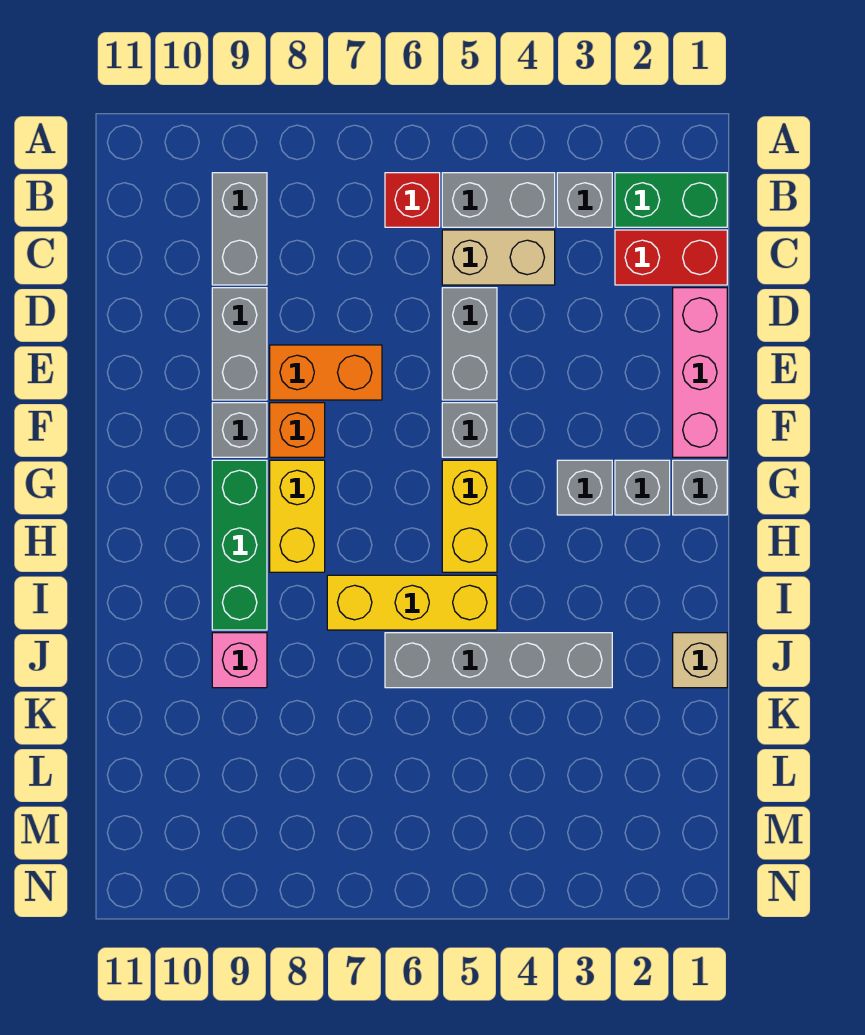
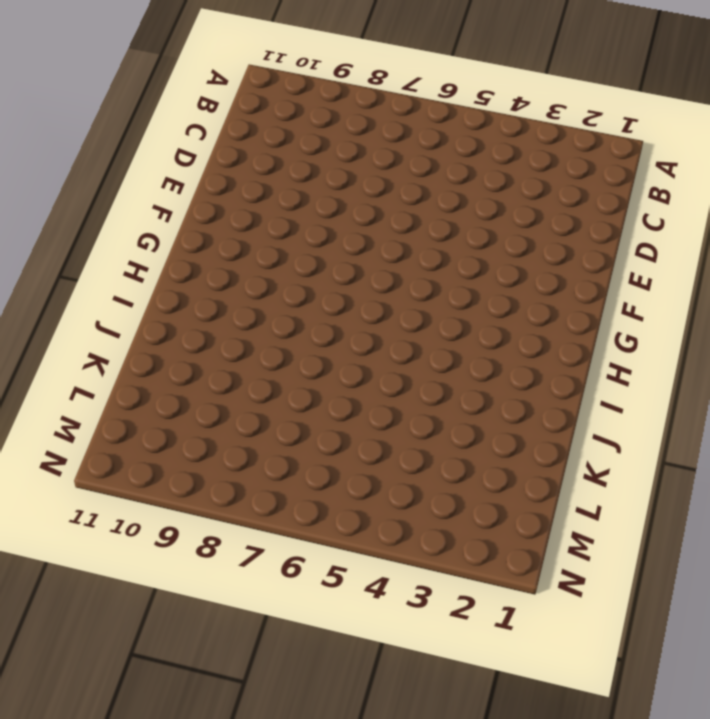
none -> green brick B1:B2 level 1
none -> grey brick B3 level 1
none -> grey brick B4:B5 level 1

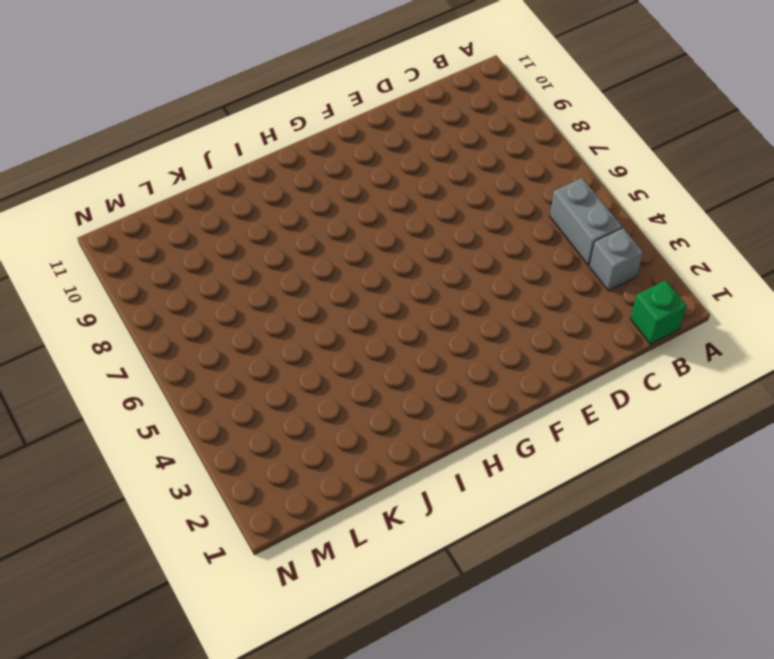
green brick B1 level 1 -> green brick B1:B2 level 1
none -> red brick B6 level 1
none -> grey brick B9:C9 level 1
none -> red brick C1:C2 level 1

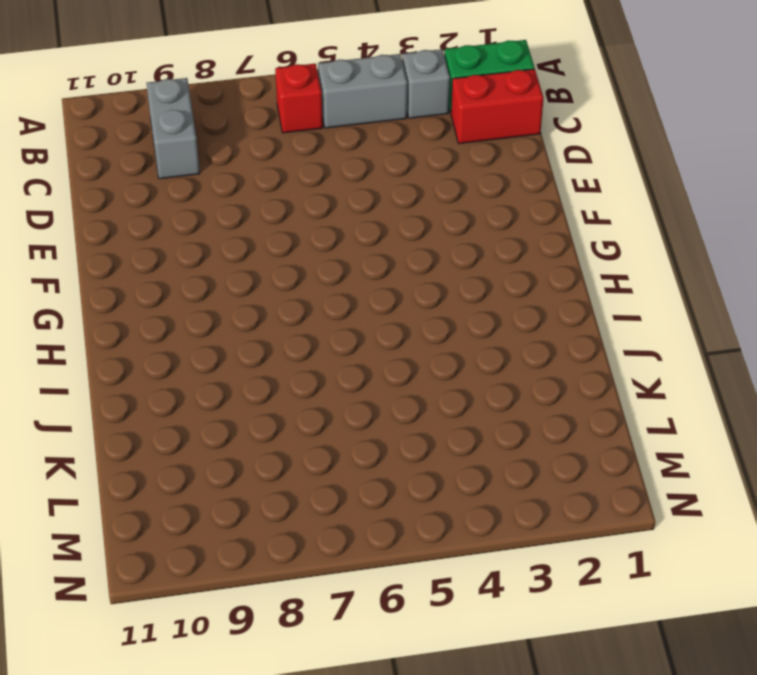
none -> tan brick C4:C5 level 1
none -> pink brick D1:F1 level 1
none -> grey brick D5:E5 level 1

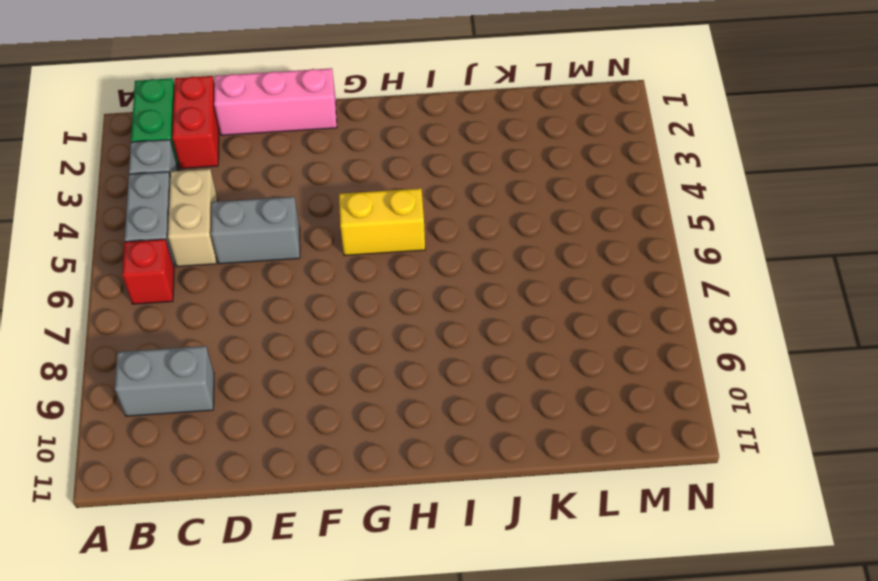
none -> grey brick D9:E9 level 1
none -> orange brick E7:E8 level 1
none -> grey brick F5 level 1

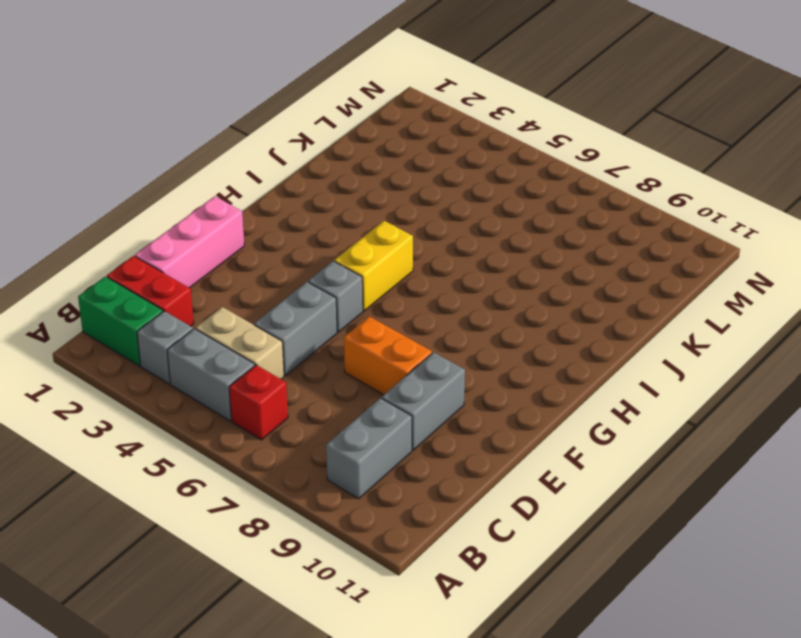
none -> orange brick F8 level 1
none -> grey brick F9 level 1
none -> grey brick G1 level 1

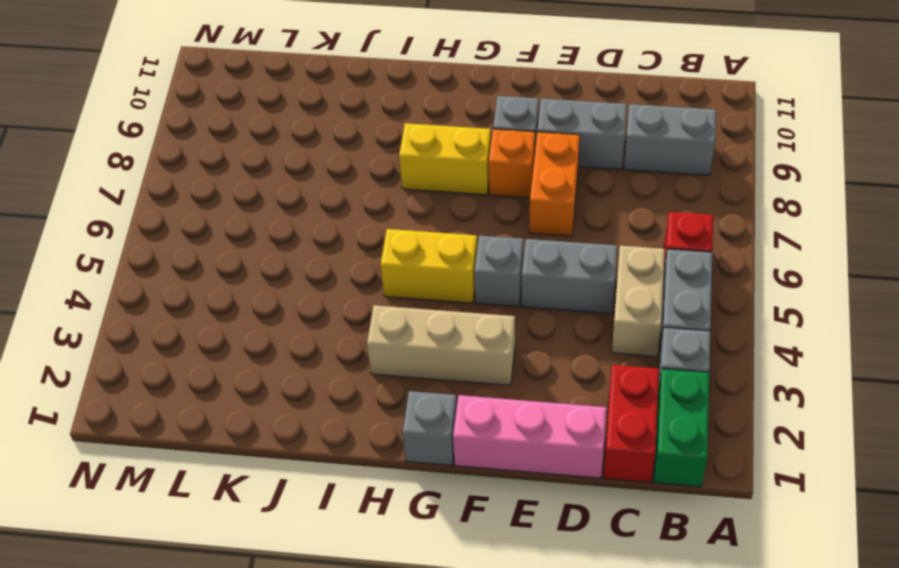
tan brick F3:H3 level 1 -> grey brick G3 level 1
none -> grey brick G2 level 1
none -> green brick G9:I9 level 1
none -> yellow brick I5:I7 level 1

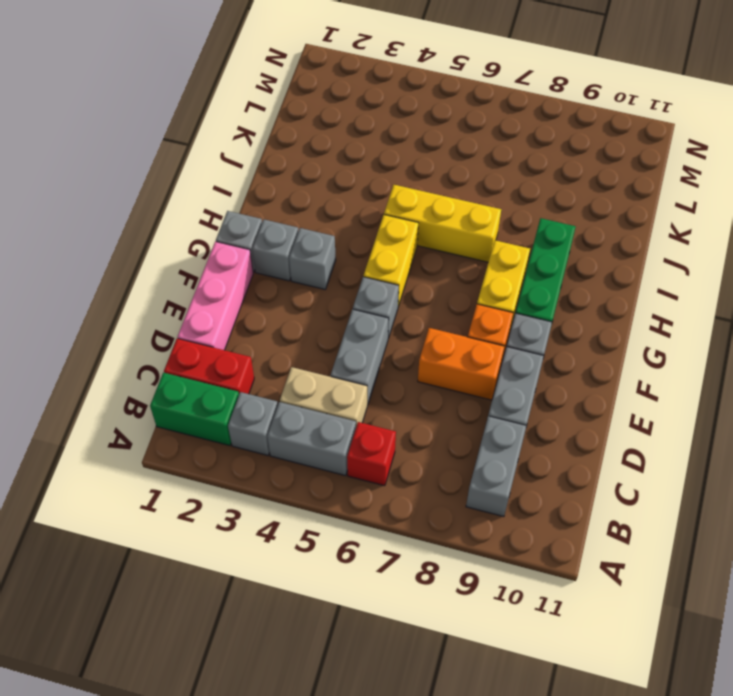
none -> tan brick J1 level 1
none -> grey brick J3:J6 level 1
none -> pink brick J9 level 1

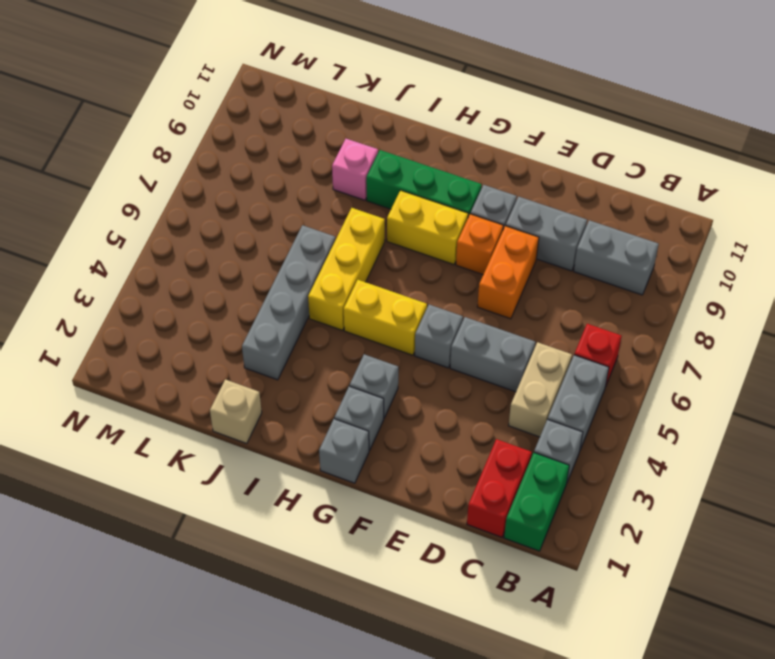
none -> pink brick D1:F1 level 1

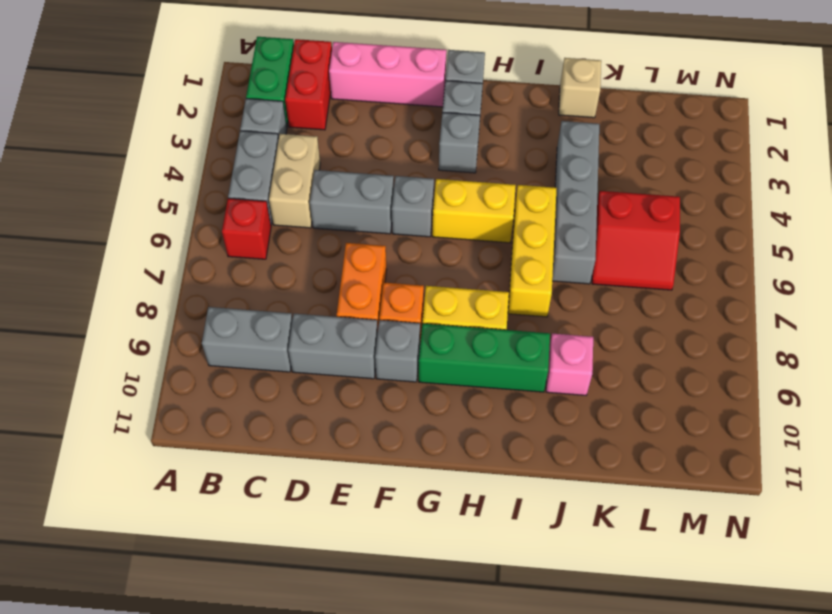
red slope K5:L6 level 1 top 5 -> none

